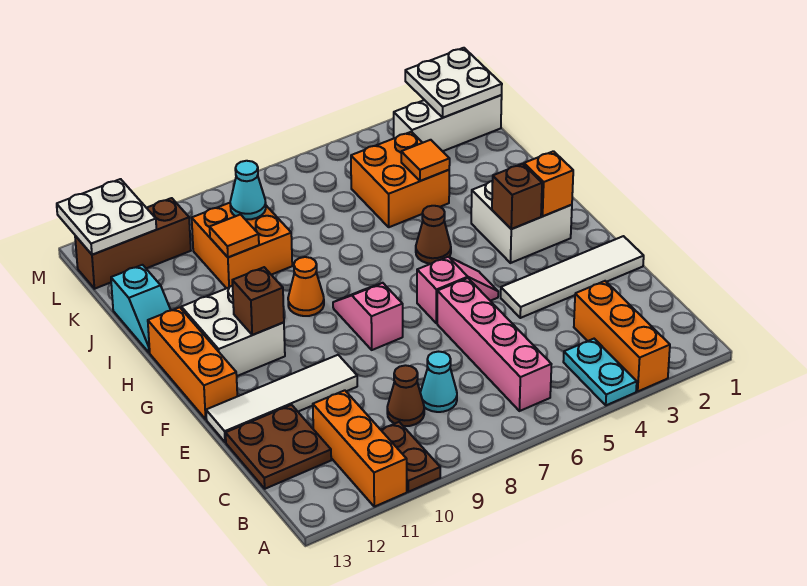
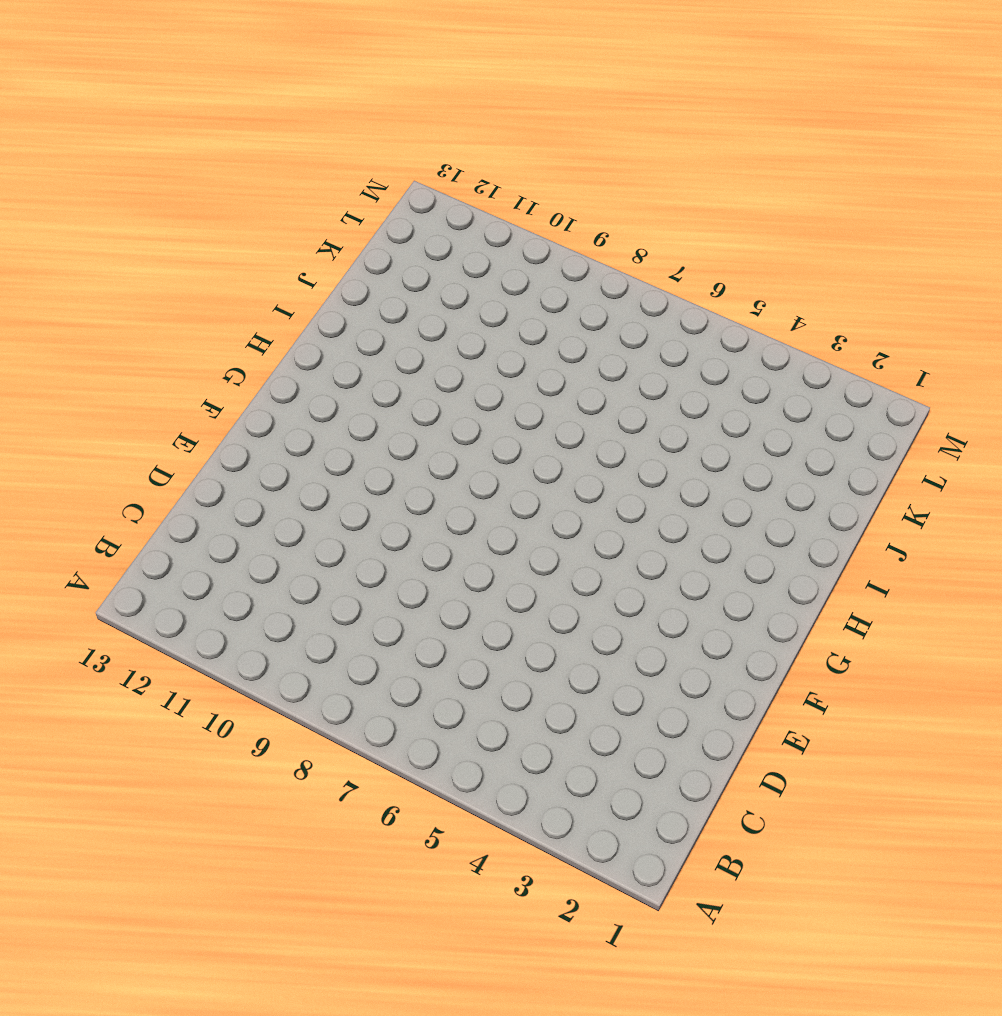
none -> orange brick A3:C3 level 1
none -> cyan plate A4:B4 level 1
none -> brown plate A10:B10 level 1
none -> orange brick A11:C11 level 1

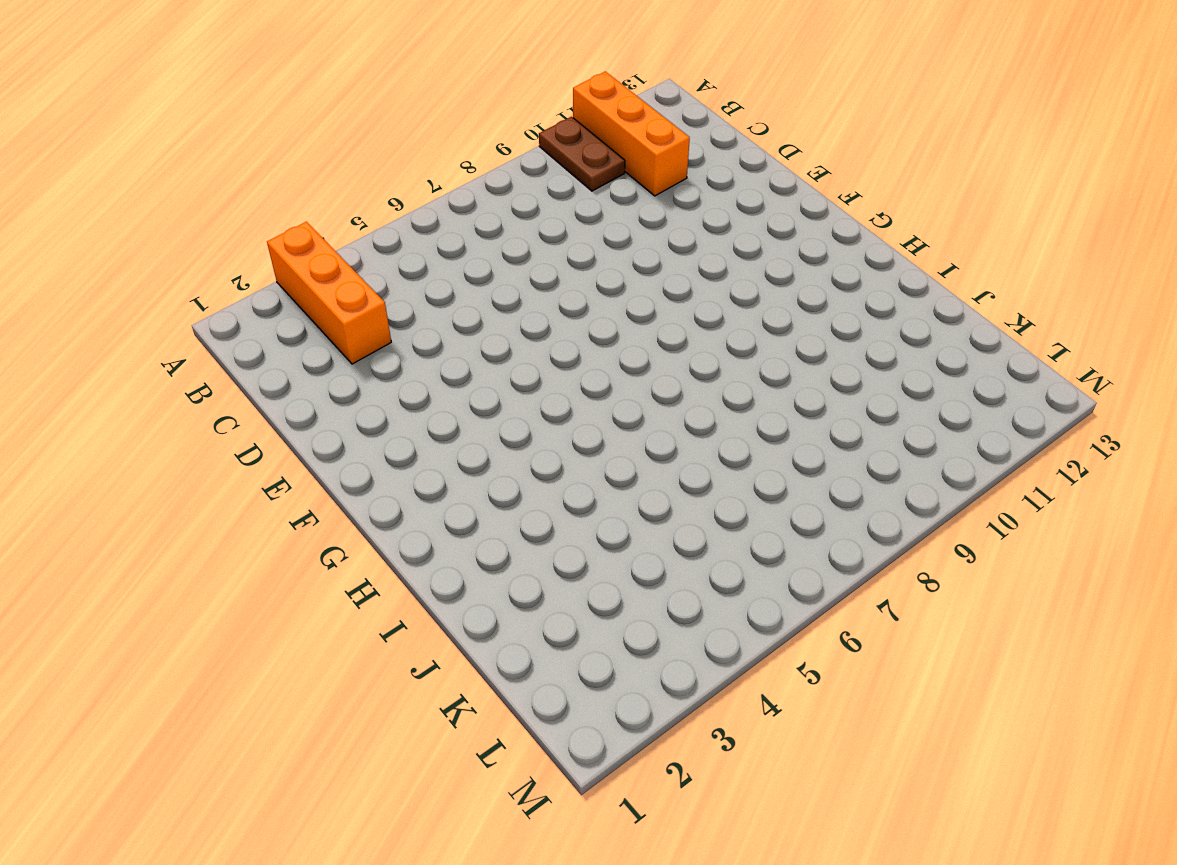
none -> cyan plate A4:B4 level 1
none -> pink brick B6:E6 level 1
none -> cyan cone C8 level 1
none -> brown cone C9 level 1

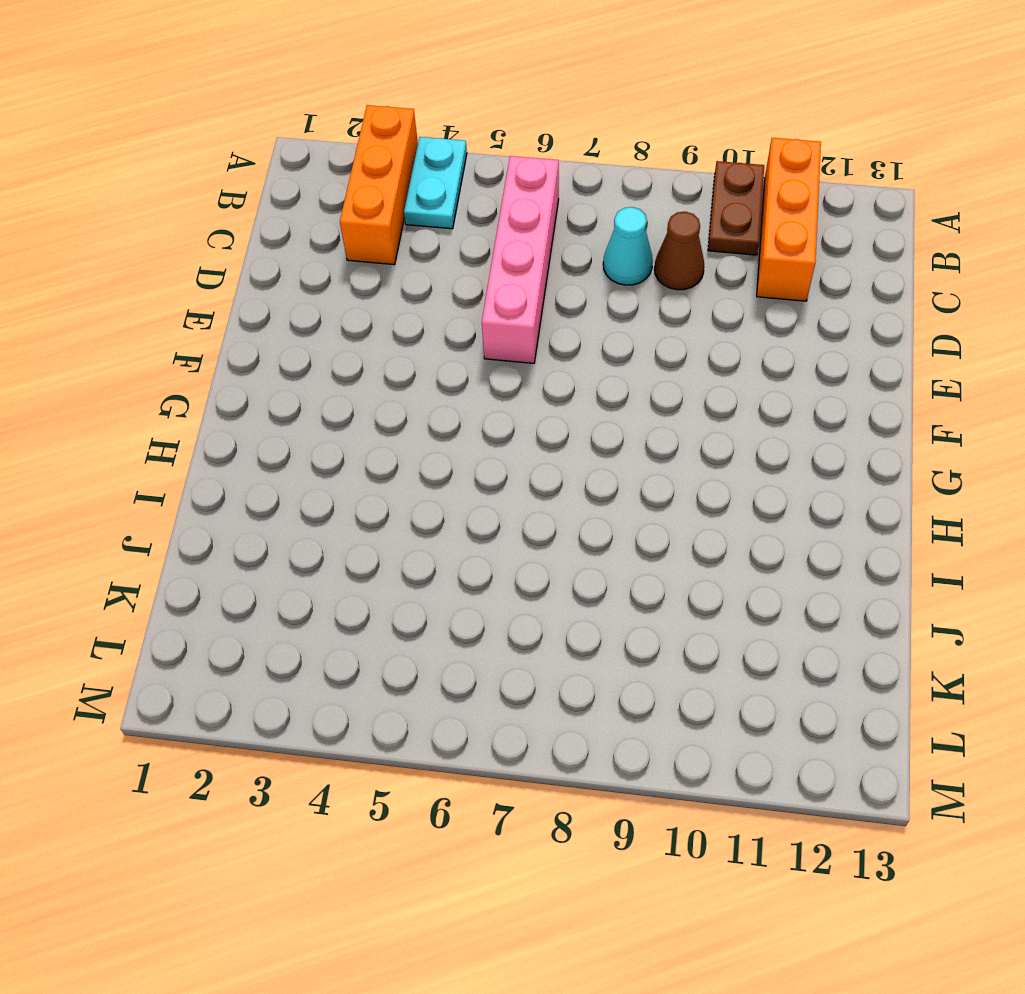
none -> brown plate C12:D13 level 1
none -> white tile E1:E4 level 1
none -> white tile E10:E13 level 1
none -> pink slope F5:F6 level 1 top 6

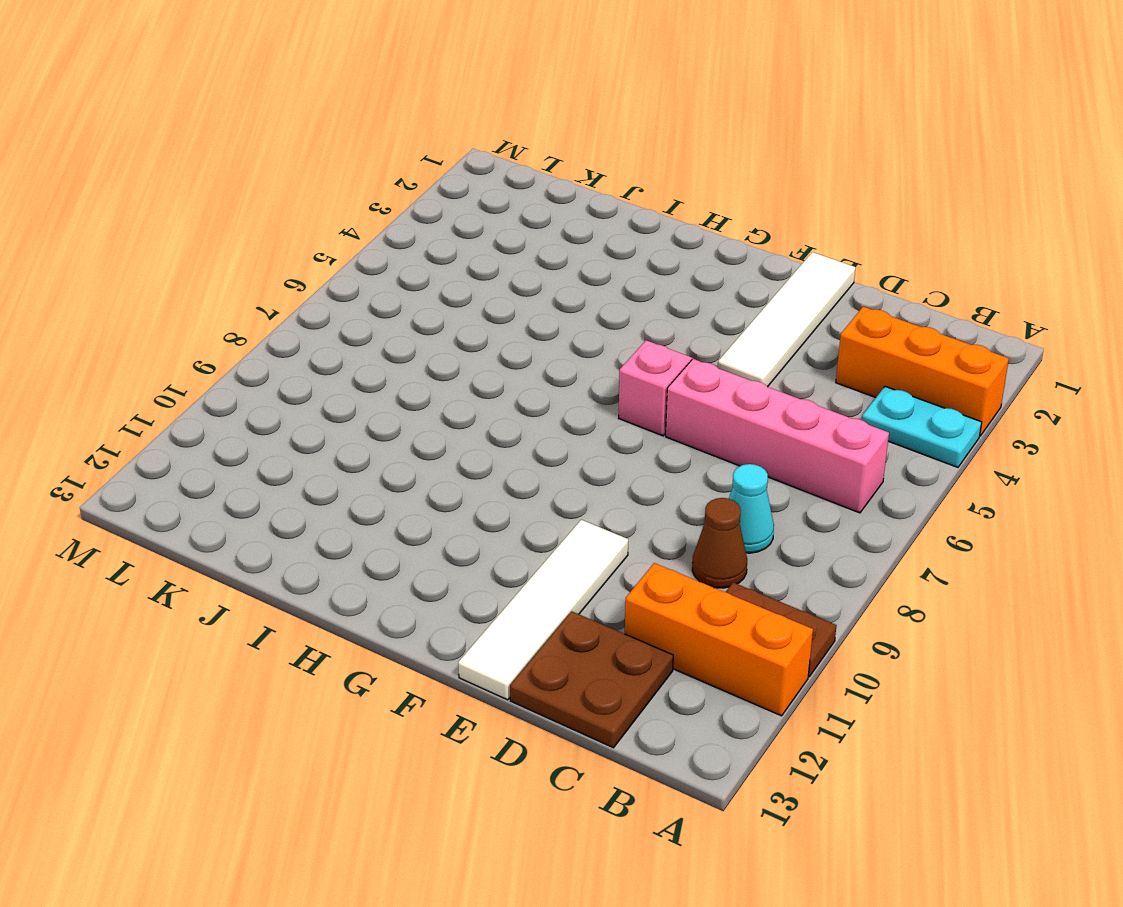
none -> pink slope F8:G8 level 1 top F
none -> orange brick F13:H13 level 1
none -> white brick G2:H3 level 1
none -> white brick G11:H12 level 1

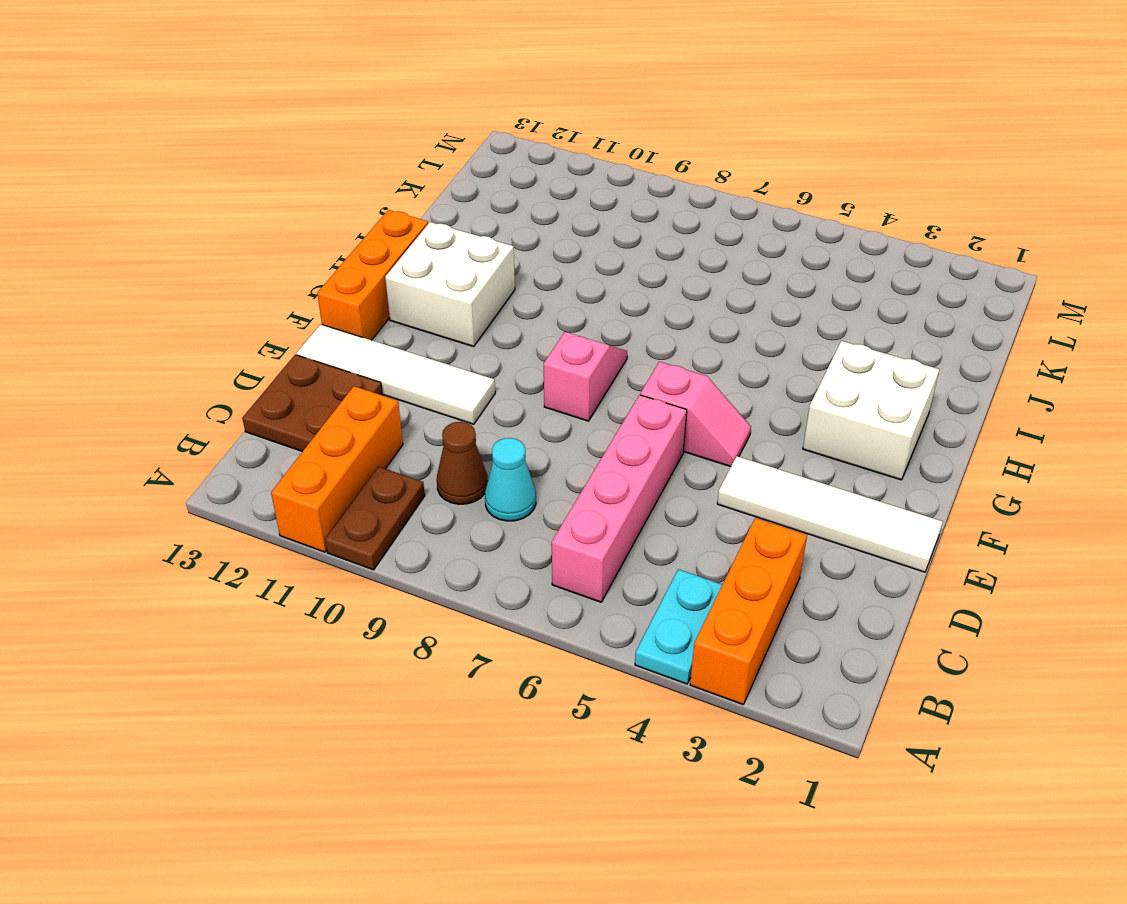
none -> brown cone H5 level 1
none -> orange cone H9 level 1
none -> cyan slope I13:J13 level 1 top J
none -> orange brick J4:K5 level 1

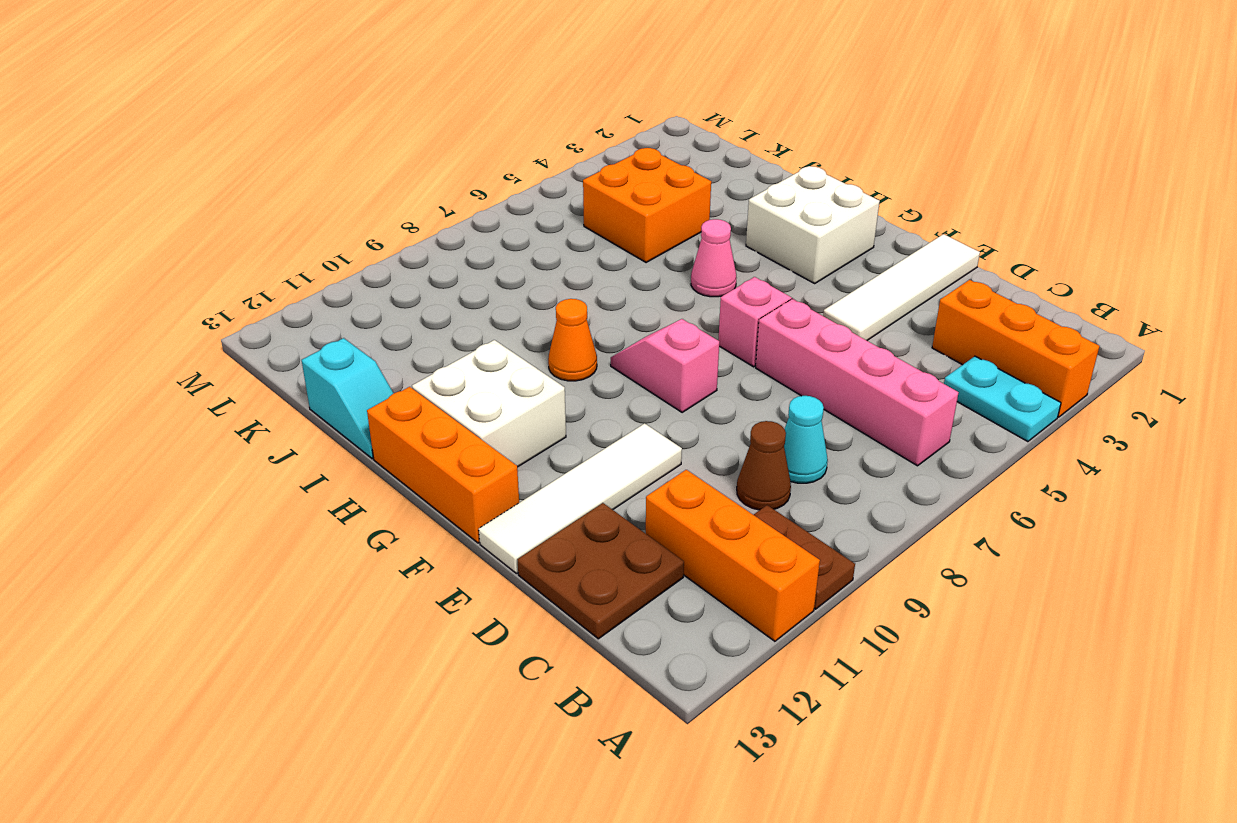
pink cone H5 level 1 -> brown cone H5 level 1
none -> orange brick J9:K10 level 1
none -> white brick L1:L3 level 1
none -> brown brick L11:L13 level 1
none -> orange brick G2 level 2

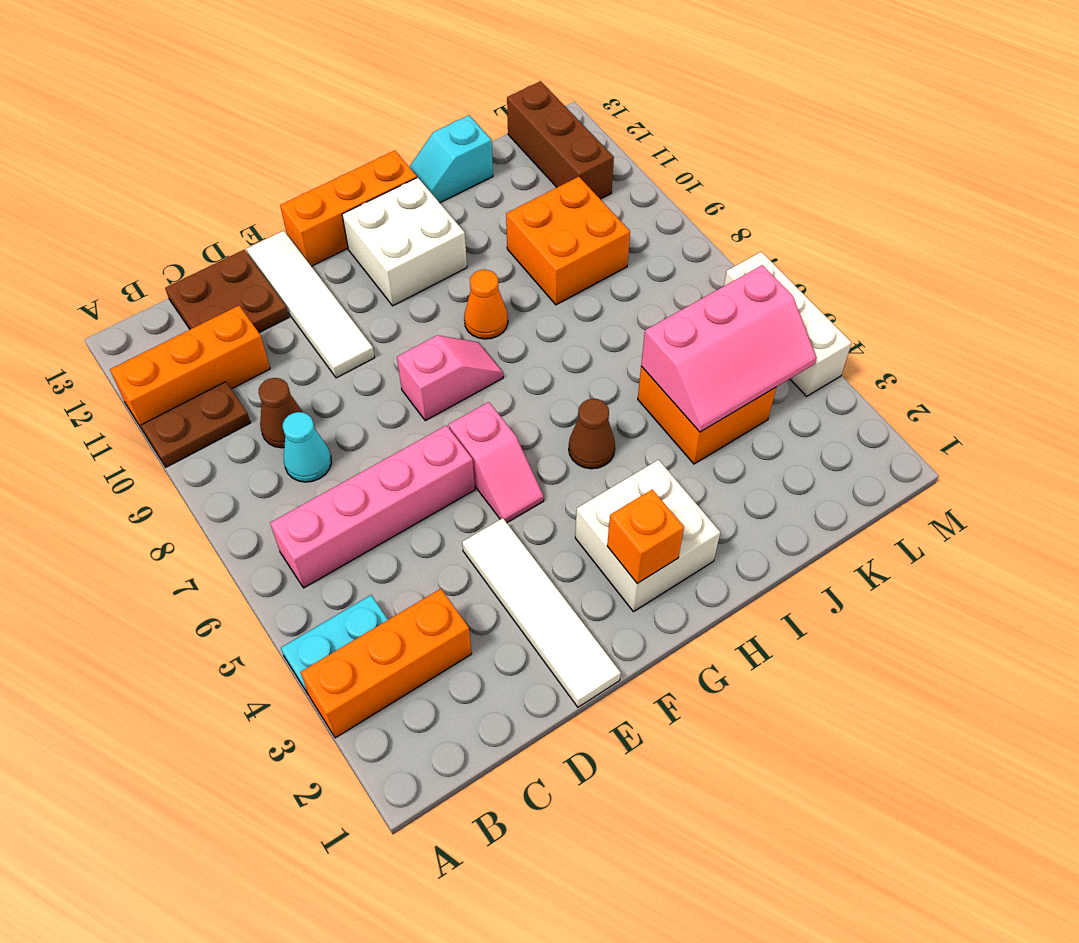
pink slope J4:L5 level 2 top 5 -> orange tile J4 level 2
white brick M4:M6 level 1 -> white brick L1:L3 level 1
none -> brown brick G3 level 2
none -> brown brick G11 level 2
none -> orange tile J10 level 2
none -> cyan cone K9 level 2

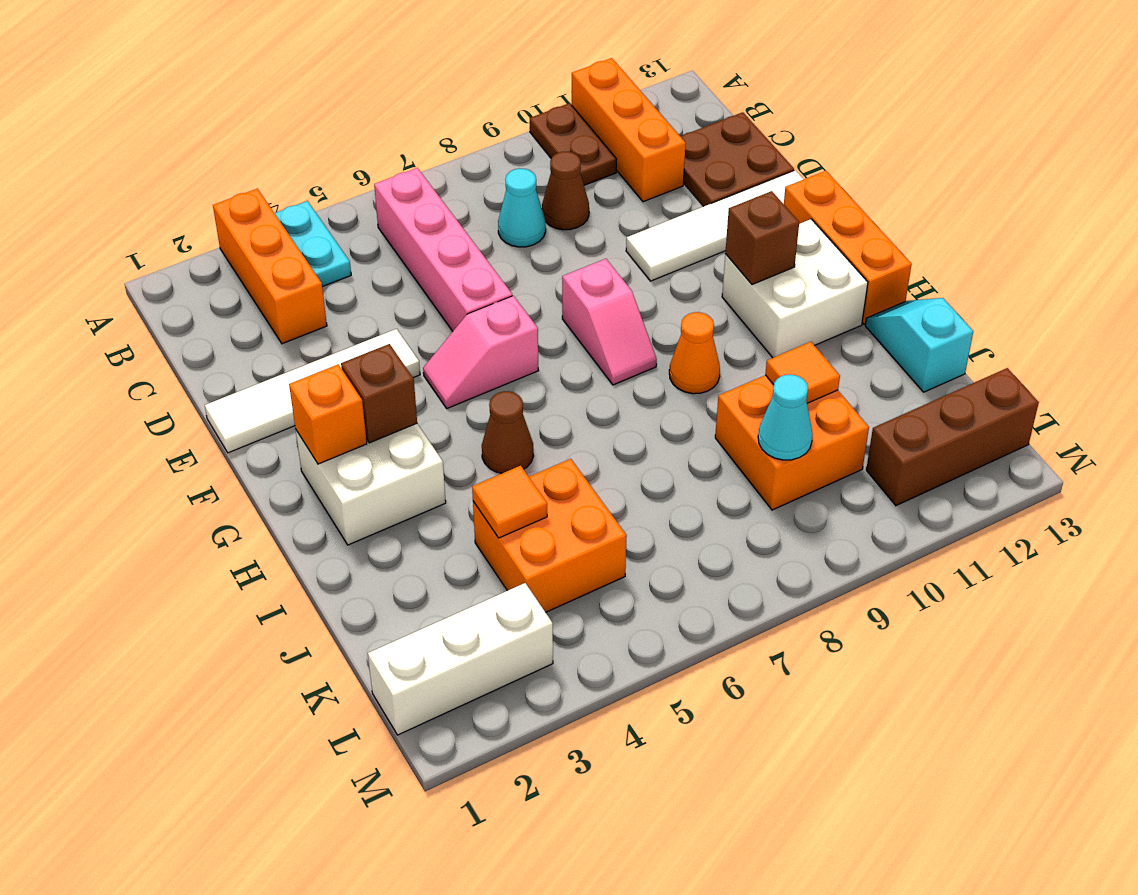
none -> white plate L1:M2 level 2
none -> white plate L12:M13 level 2

